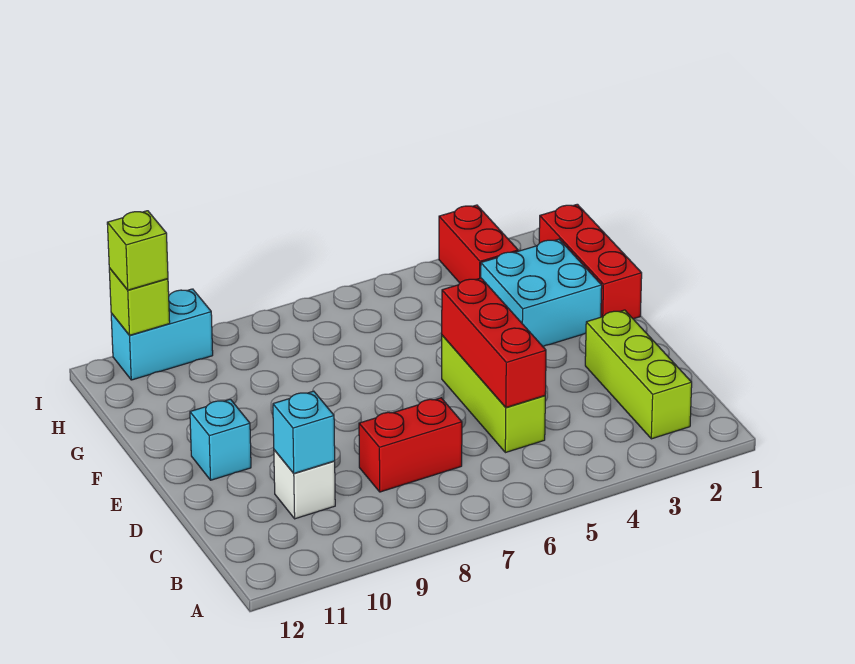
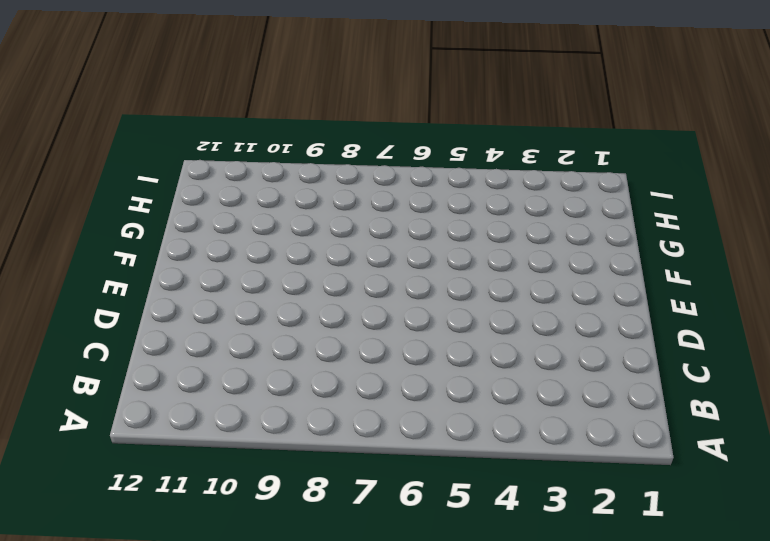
none -> lime brick B2:D2 level 1
none -> lime brick C5:E5 level 1
none -> red brick C7:C8 level 1

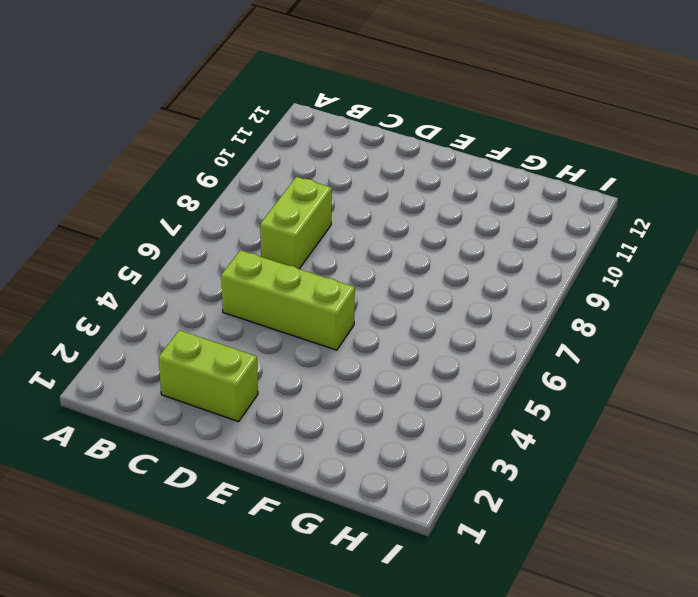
lime brick C2:D2 level 1 -> lime brick B2:D2 level 1
lime brick C7:C8 level 1 -> red brick C7:C8 level 1
none -> white brick C10 level 1
none -> cyan brick E11 level 1
none -> red brick F1:H1 level 1

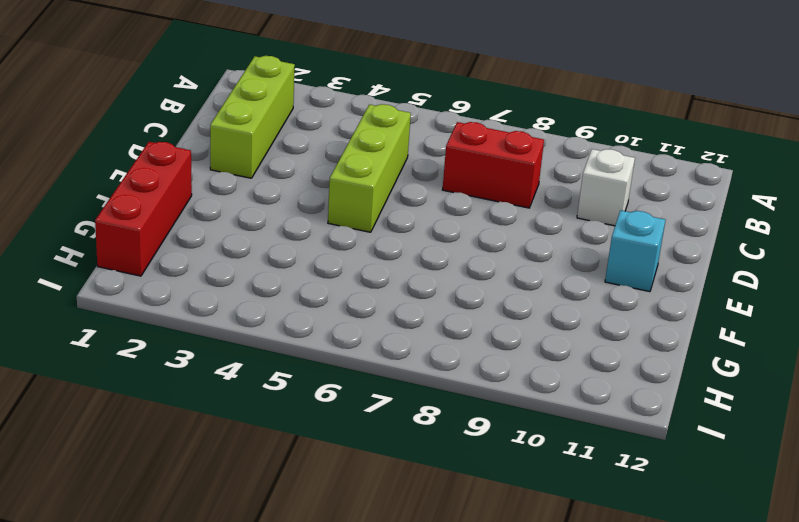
none -> cyan brick F2:G3 level 1
none -> red brick H3:I3 level 1
none -> cyan brick I10:I11 level 1

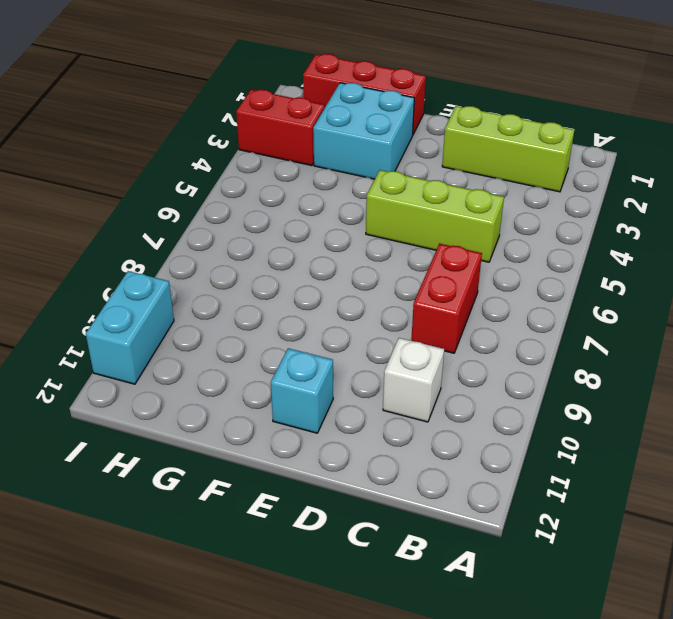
none -> red brick C5:E5 level 2
none -> cyan brick C10 level 2
none -> lime brick I11 level 2

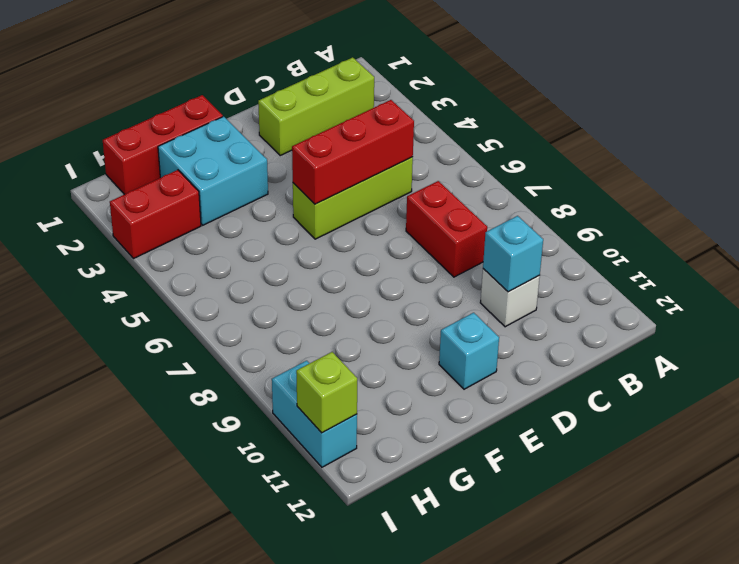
none -> lime brick I11 level 3

